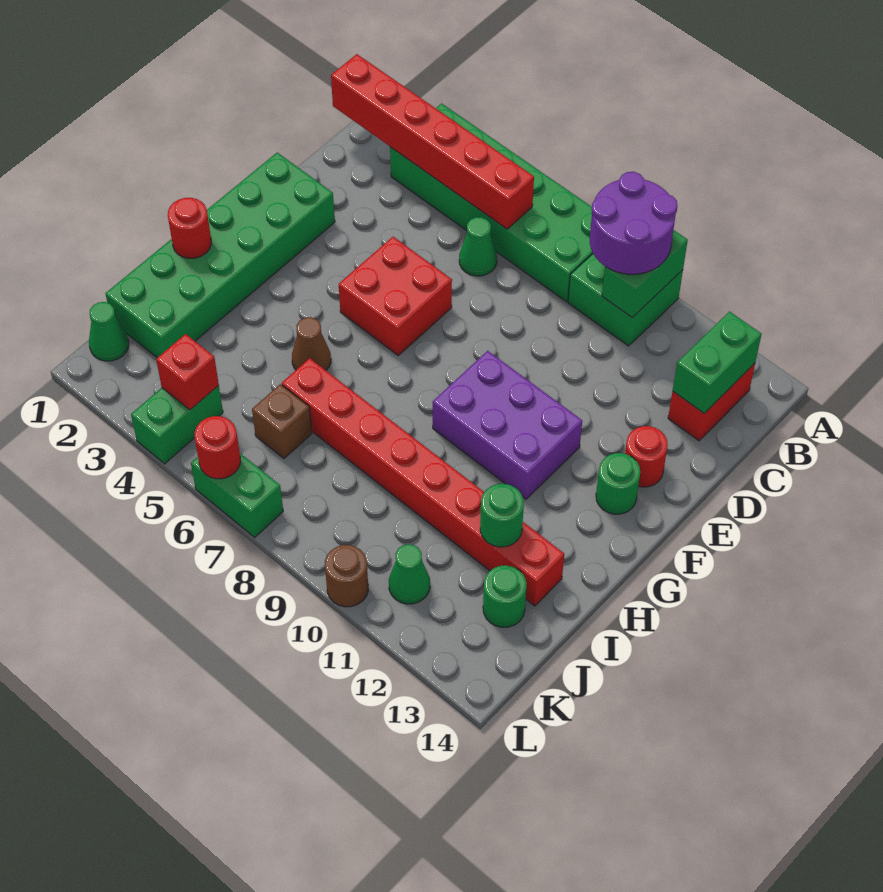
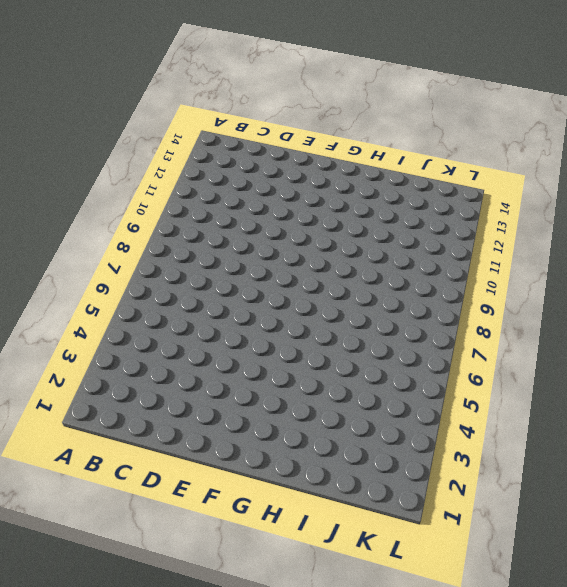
none -> green brick A3:B8 level 1
none -> green brick A9:B10 level 1
none -> red brick B13:C13 level 1

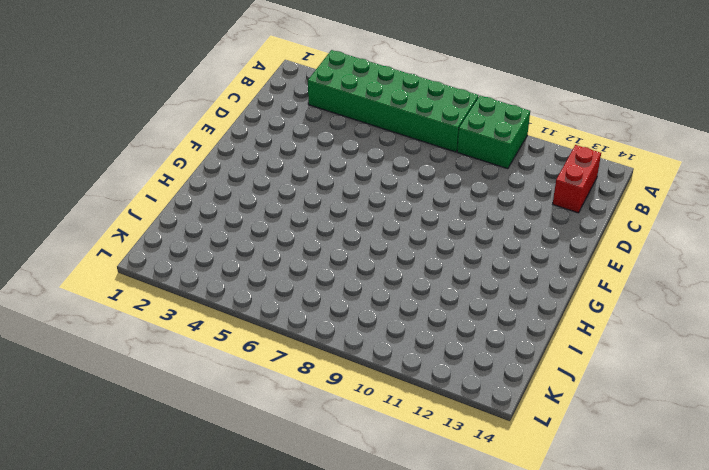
none -> green cone C6 level 1
none -> green brick E1:J2 level 1
none -> red brick E5:F6 level 1

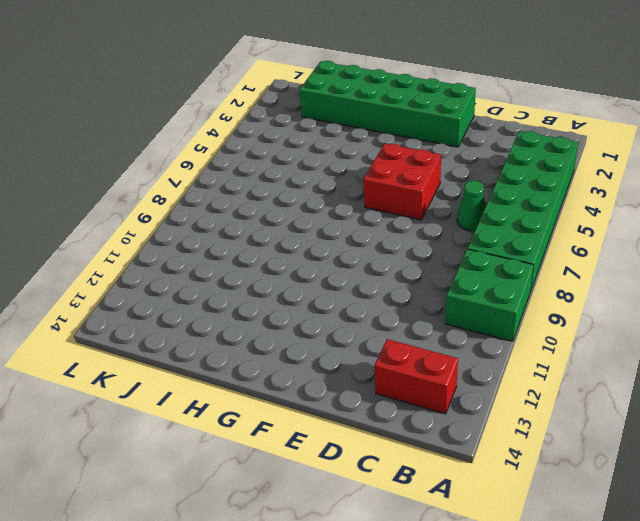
none -> red round brick E13 level 1
none -> purple brick F9:G11 level 1
none -> green round brick F13 level 1

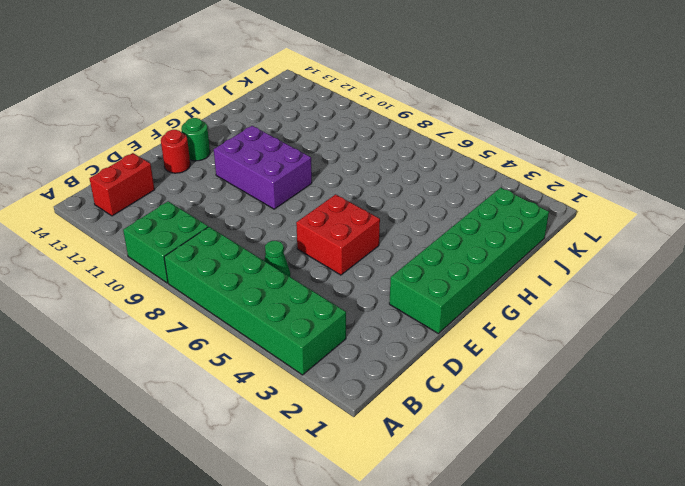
none -> brown cone H5 level 1
none -> red brick I6:I13 level 1
none -> brown brick J6 level 1

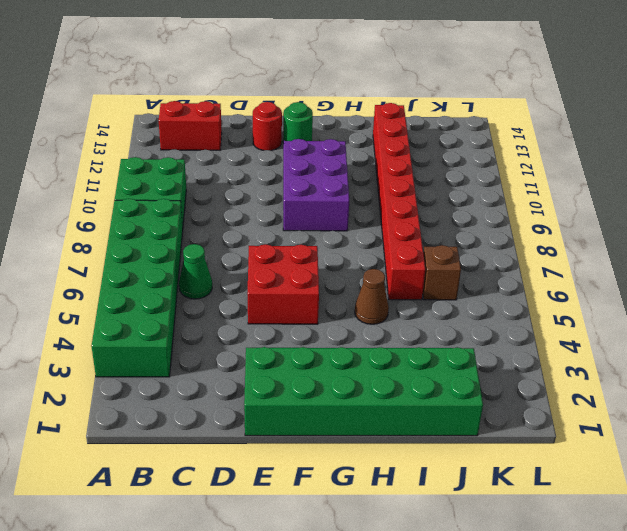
none -> green round brick J13 level 1
none -> green cone K1 level 1
none -> green brick K4:L4 level 1

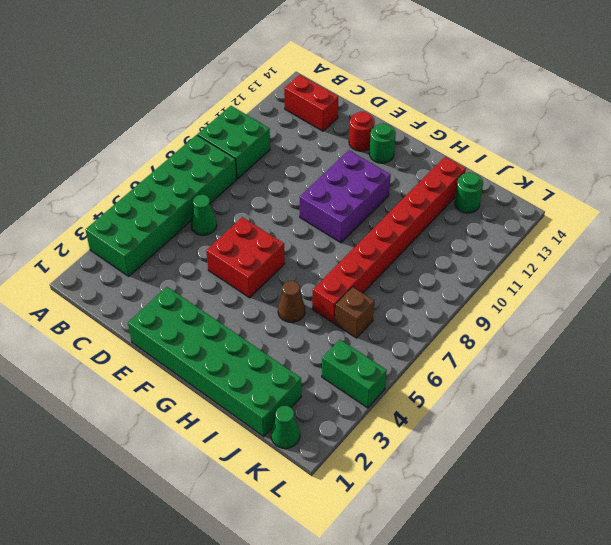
none -> green cone K11 level 1
none -> green brick L6:L7 level 1
none -> brown round brick L10 level 1

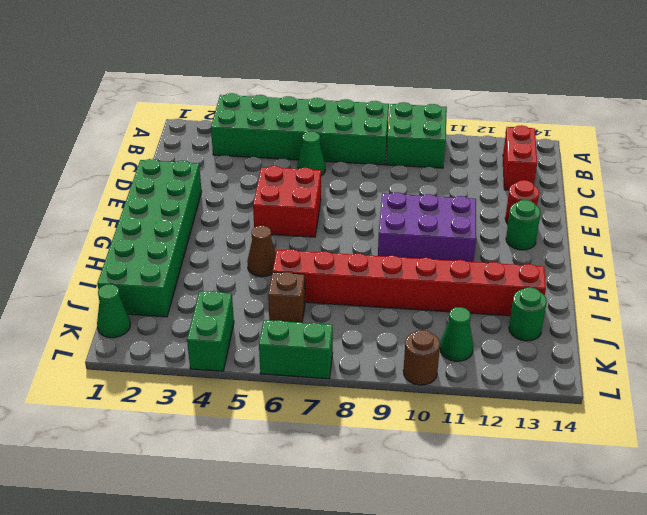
none -> green brick A10:B10 level 2
none -> red brick B1:B6 level 2
none -> green brick B13:C13 level 2

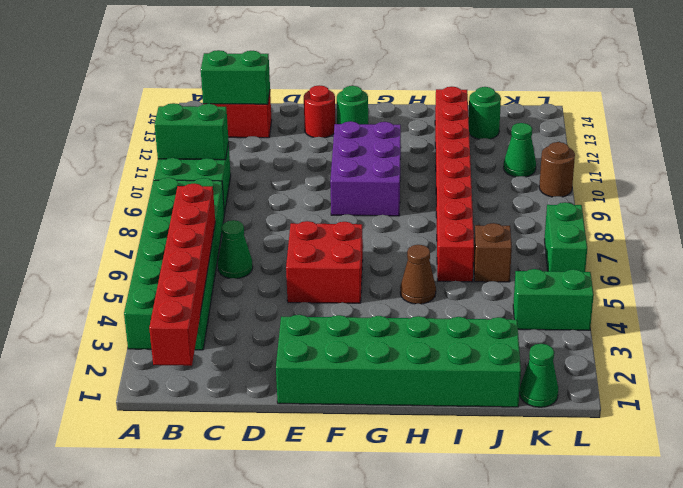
none -> red round brick H1 level 2
none -> green round brick I12 level 2
none -> red brick K4 level 2

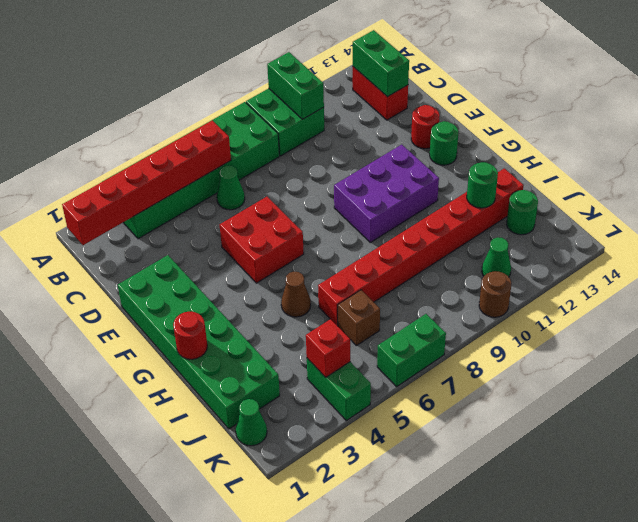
none -> red round brick L6 level 2
none -> purple round brick A9:B10 level 3

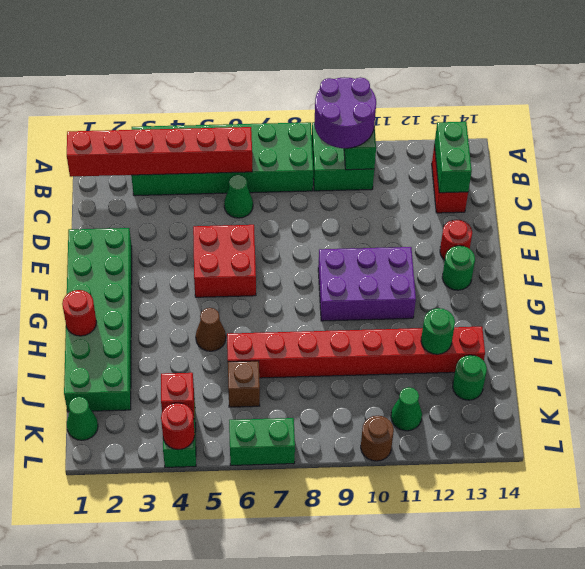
red round brick L4 level 2 -> red round brick L6 level 2

